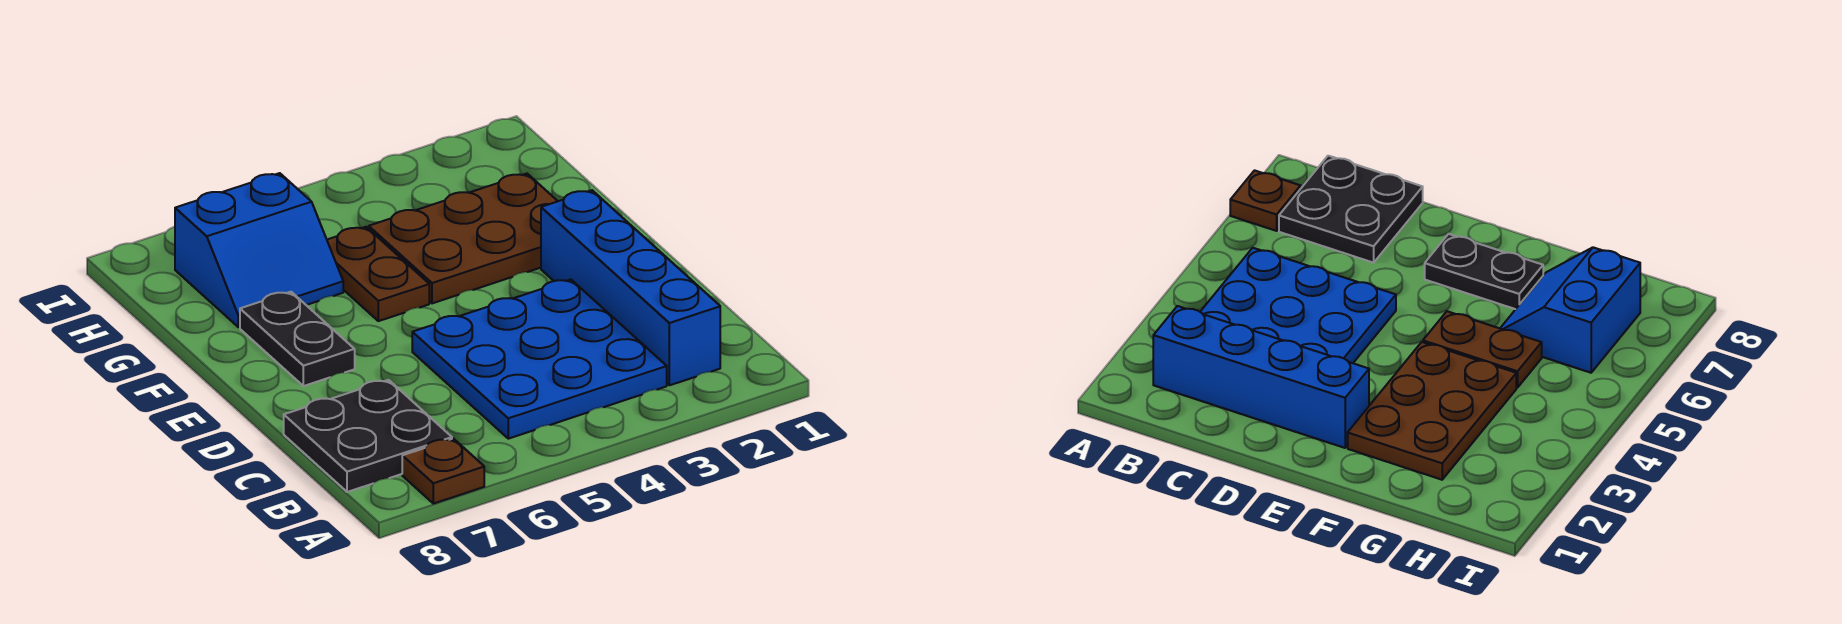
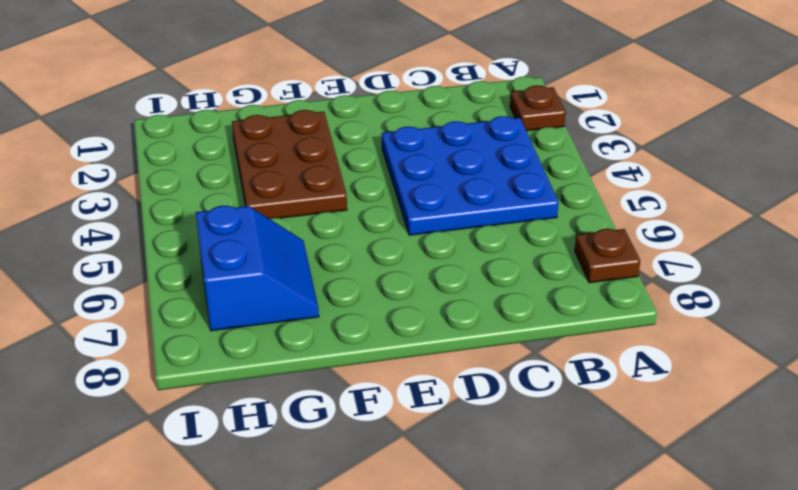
brown plate A2 level 1 -> none
none -> blue brick B2:E2 level 1
none -> black plate B7:C8 level 1

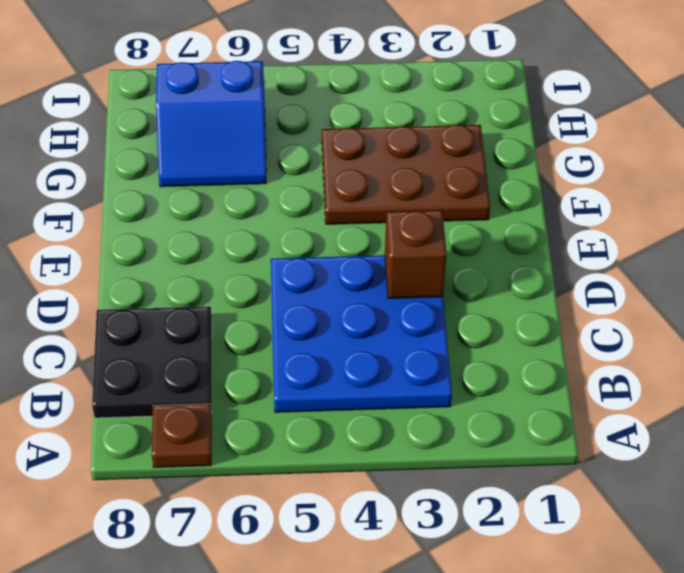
brown brick D3 level 2 -> none
none -> blue brick B2:E2 level 1
none -> black plate E7:F7 level 1

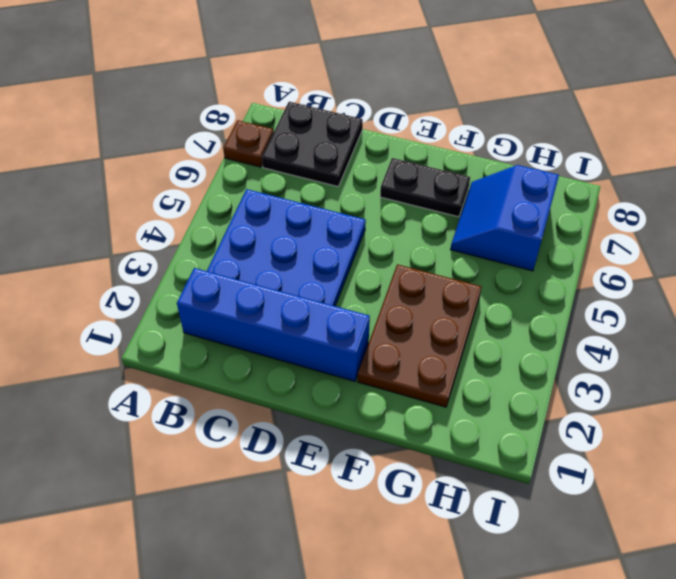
none -> brown plate F5:G5 level 1

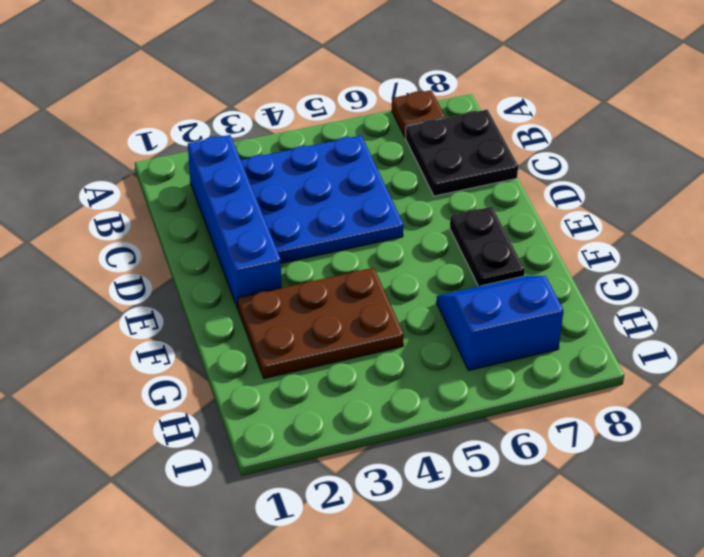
none -> brown plate F5:G5 level 1

